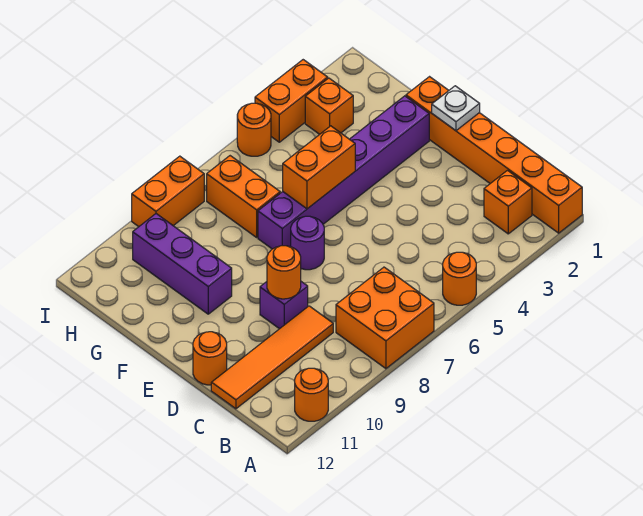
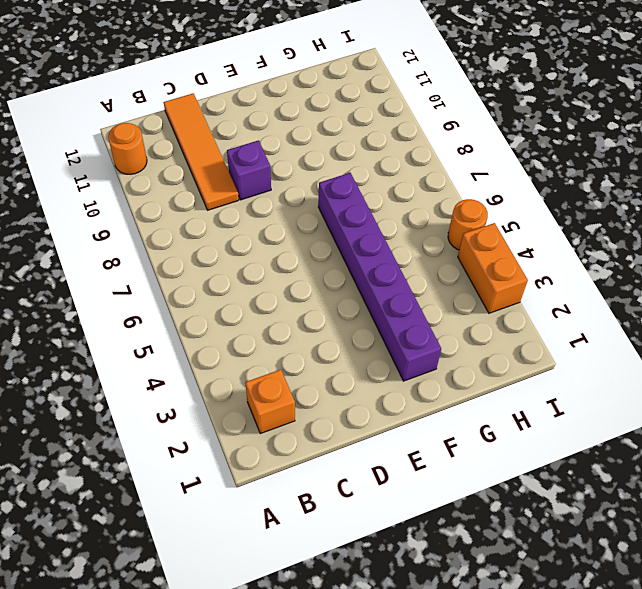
none -> orange brick A1:F1 level 1
none -> orange round brick A5 level 1
none -> orange brick A7:B8 level 1

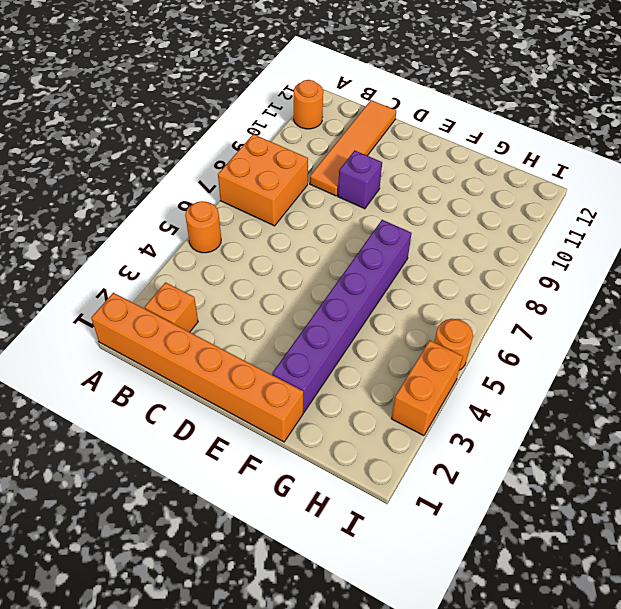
none -> orange round brick D12 level 1
none -> purple round brick E7 level 1
none -> purple brick F10:H10 level 1

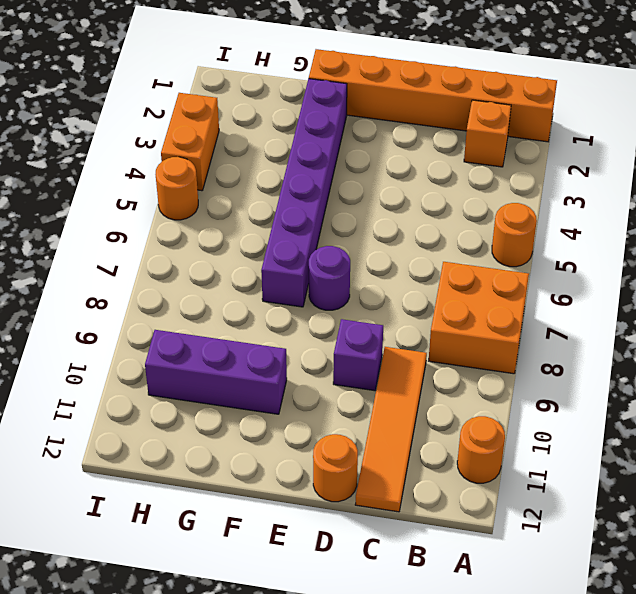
none -> orange brick G7:H7 level 1
none -> orange brick H3 level 1
none -> orange brick I8:I9 level 1

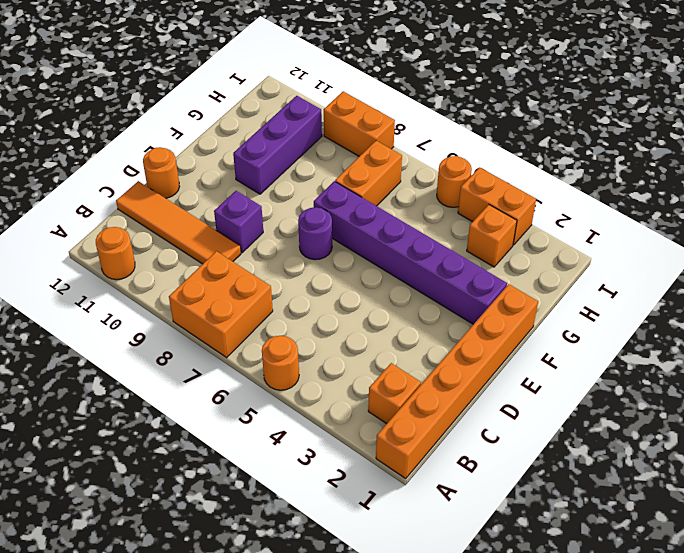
none -> orange round brick D9 level 2
none -> white plate E1 level 2
none -> orange brick F5:F6 level 2

